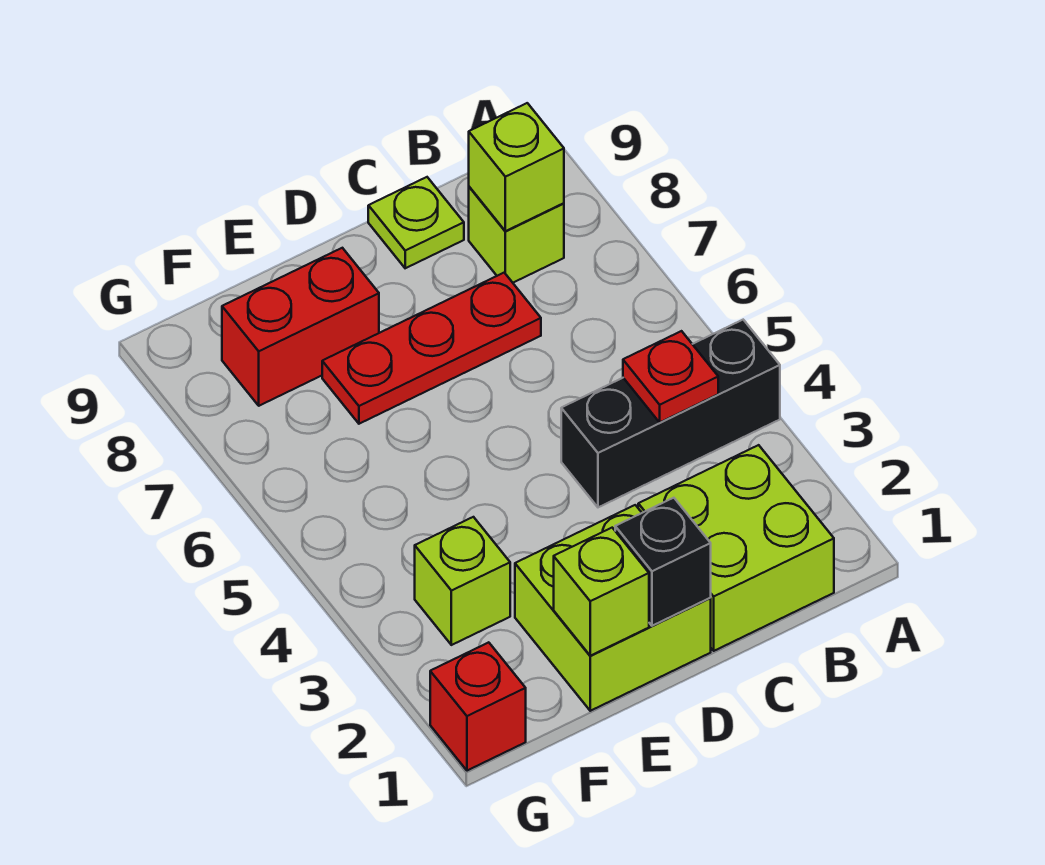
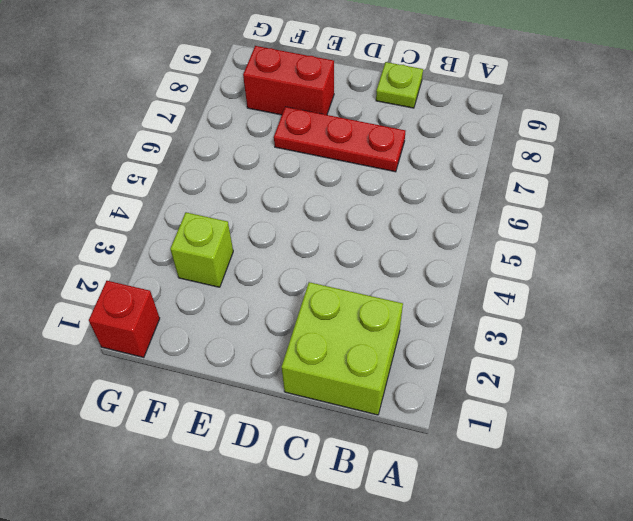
none -> black brick A4:C4 level 1
none -> lime brick B8 level 1
none -> lime brick D1:E2 level 1

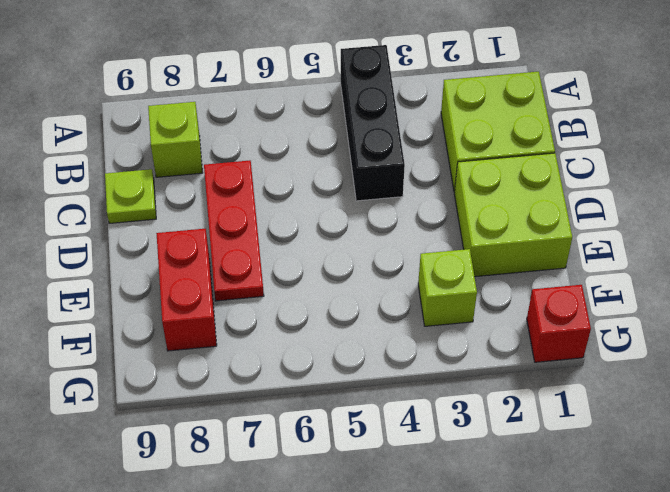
none -> red plate B4 level 2
none -> lime brick B8 level 2
none -> black brick D1 level 2

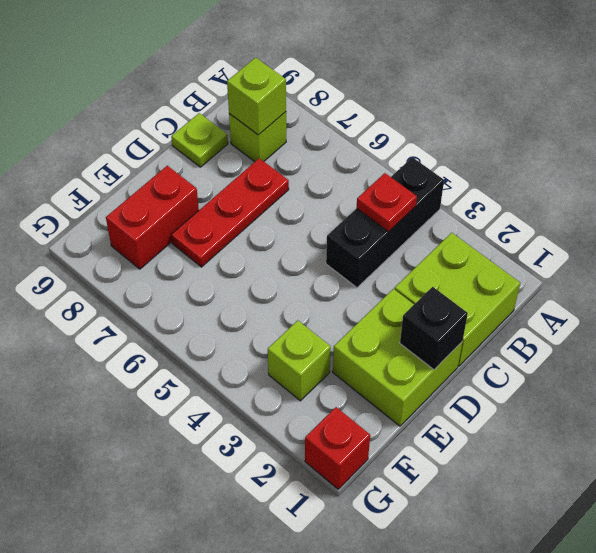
none -> lime brick E1 level 2

